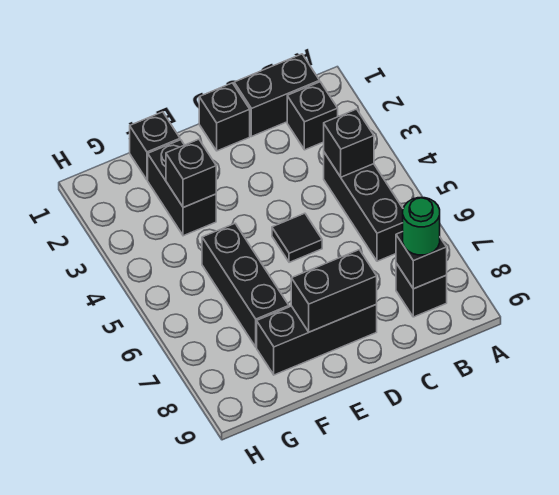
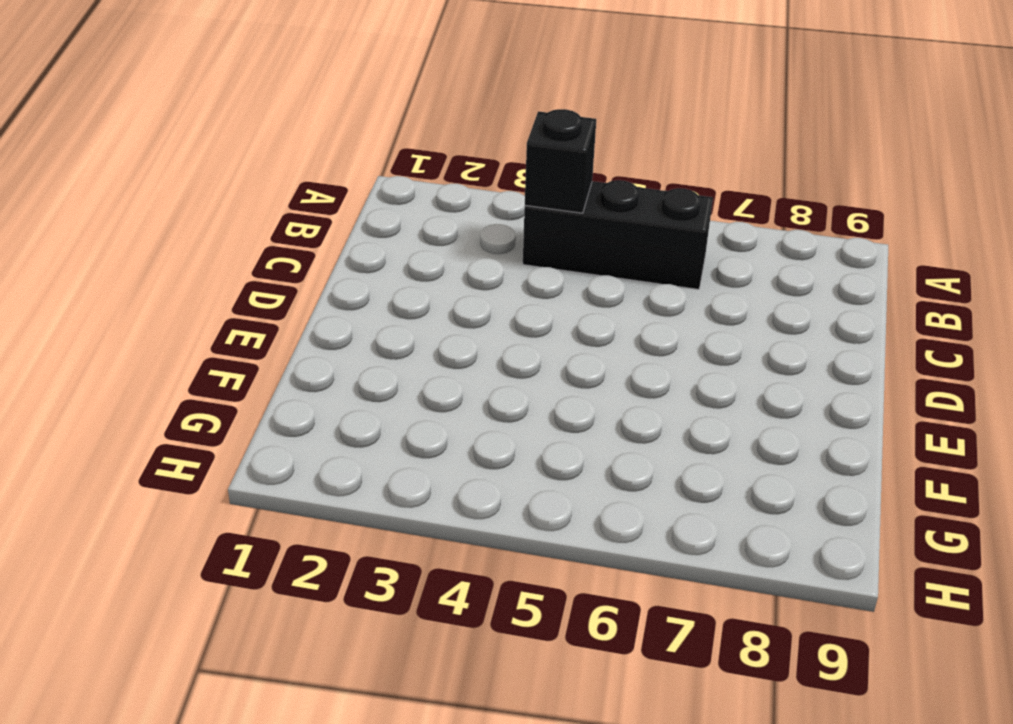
none -> black brick B1:C1 level 1
none -> black brick B2 level 1
none -> black brick B8 level 1

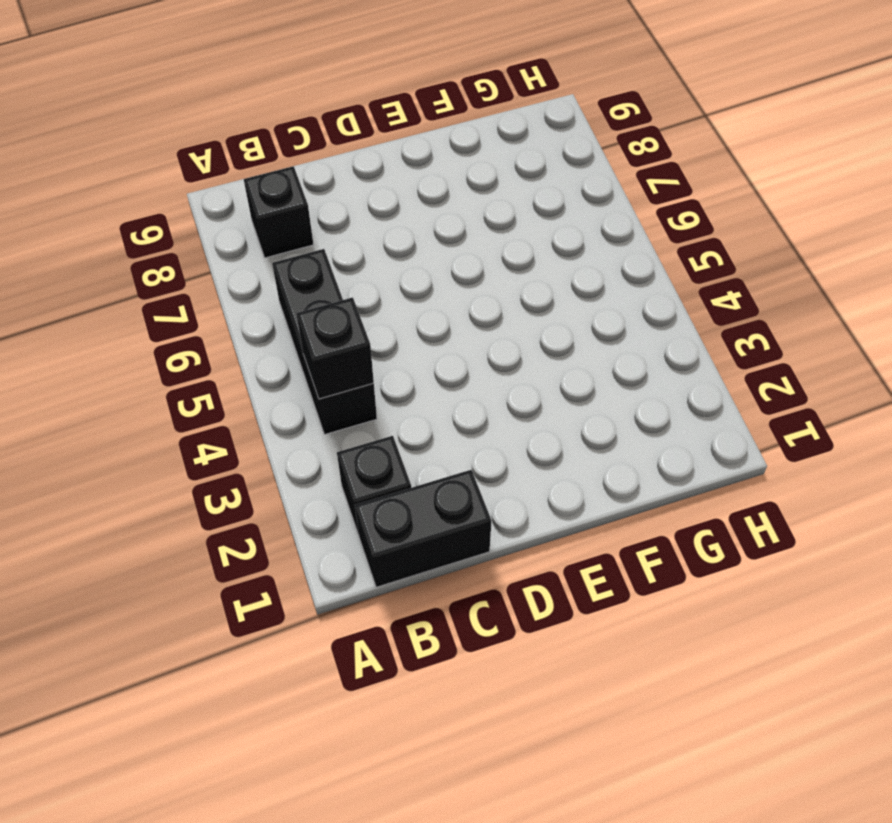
none -> black brick D1 level 1
none -> black tile D5 level 1
none -> black brick D8:F8 level 1

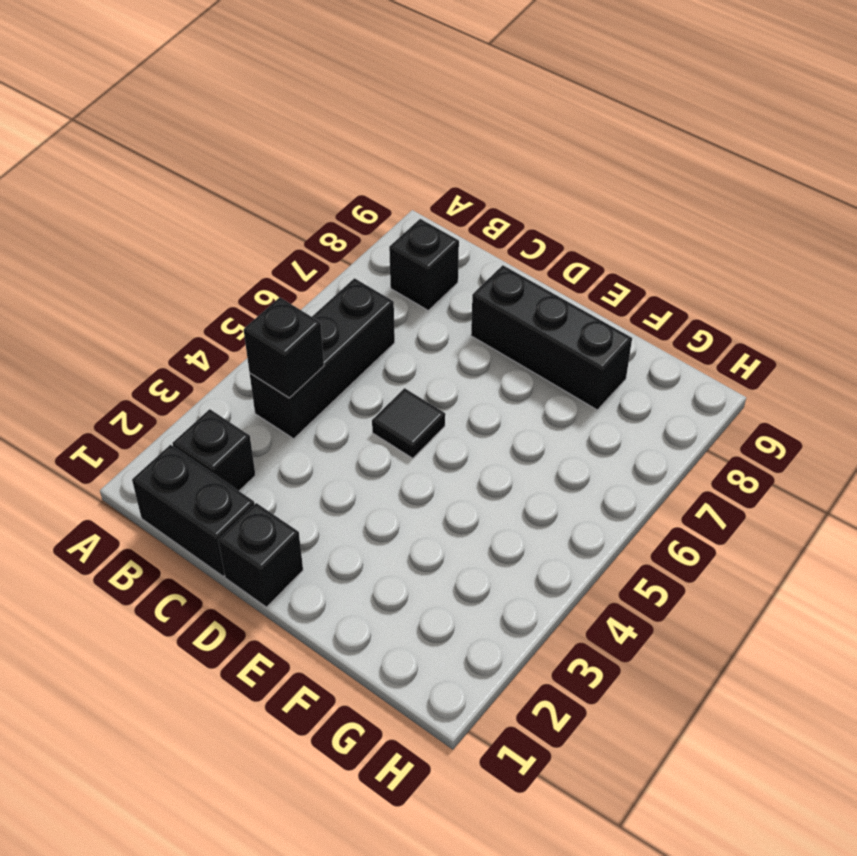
none -> black brick F1 level 1
none -> black brick F2:F3 level 1
none -> black brick F5:F7 level 1

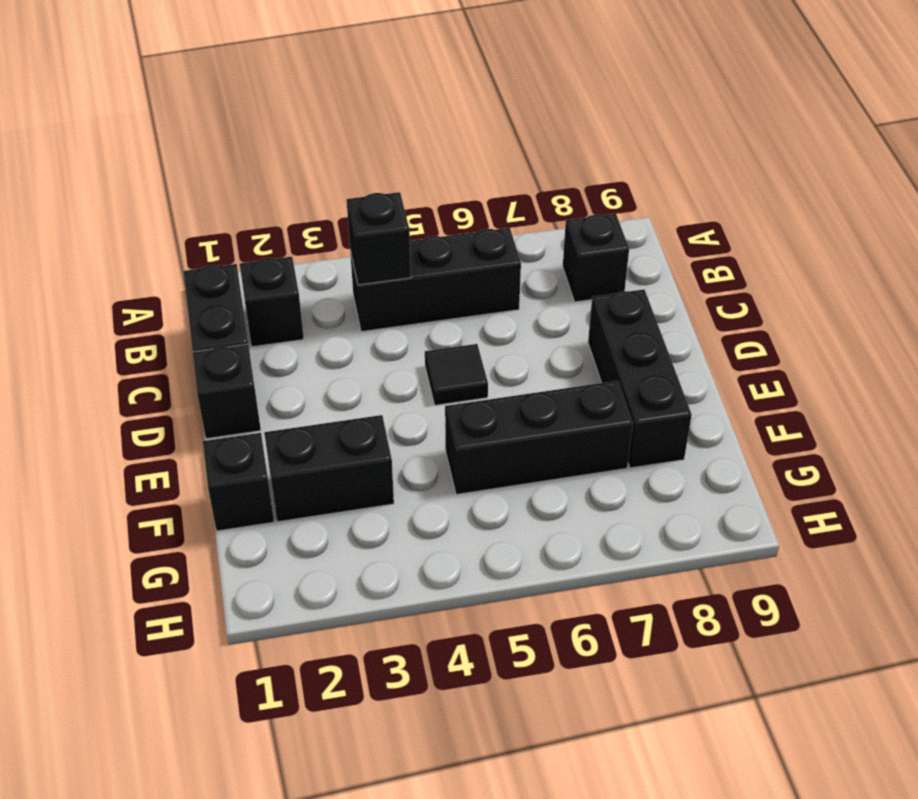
none -> black brick B8 level 2
none -> black brick D8:E8 level 2
none -> black brick F3 level 2

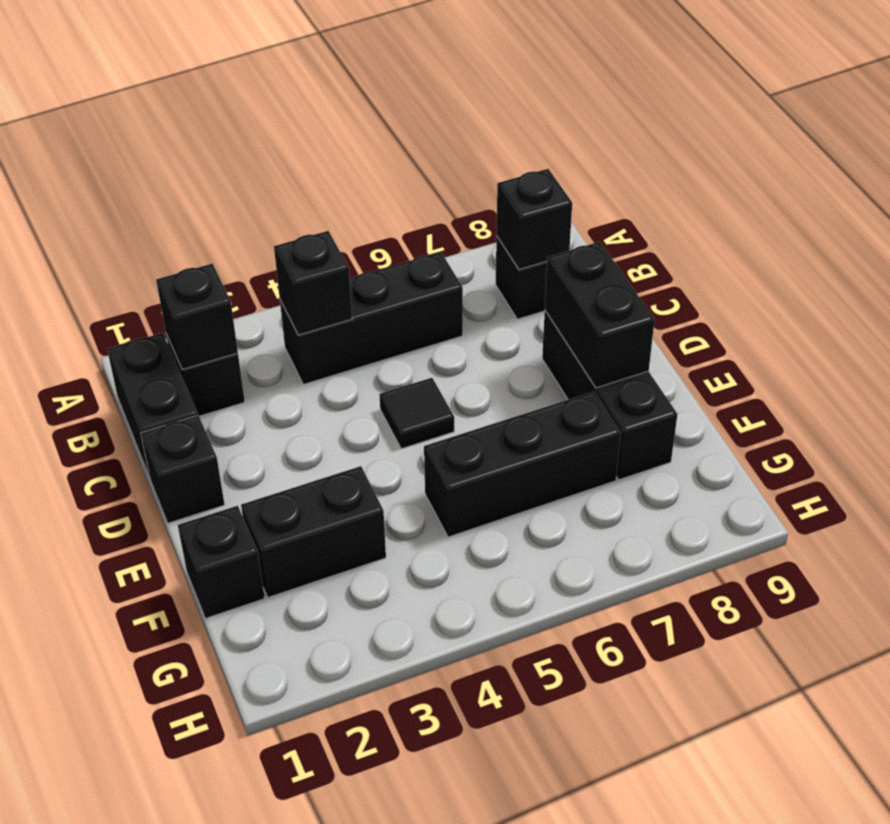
black brick B2 level 2 -> black brick F3 level 2
none -> green round brick B8 level 3

